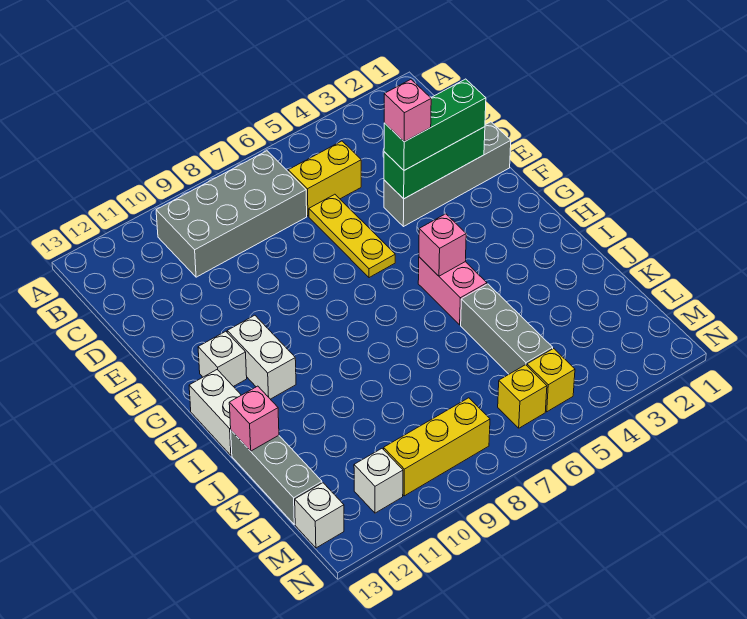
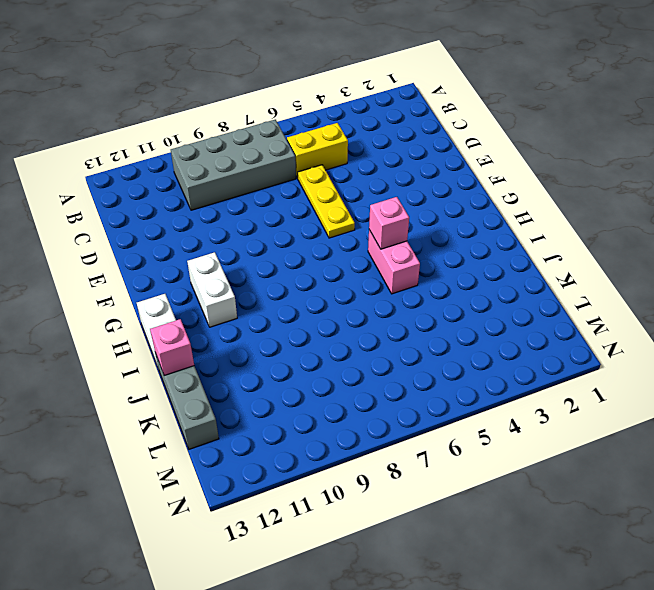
none -> grey brick E1:E4 level 1
none -> white brick G12 level 1
none -> grey brick J5:L5 level 1

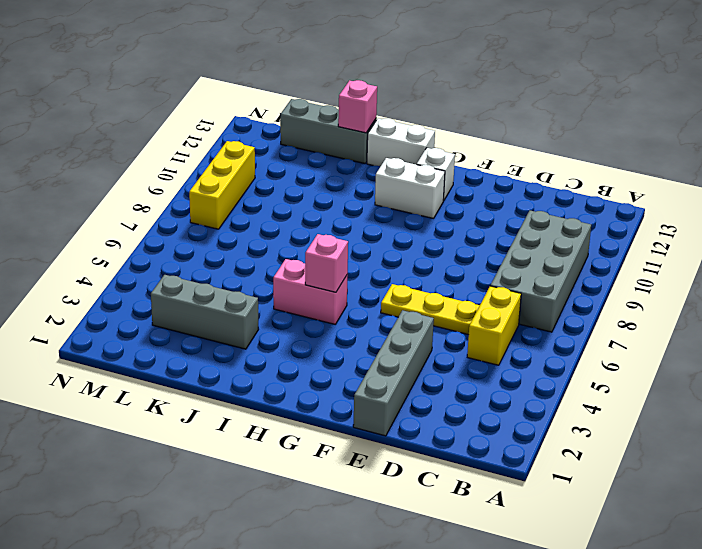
grey brick J3:L3 level 1 -> grey brick J5:L5 level 1
none -> yellow brick M5 level 1
none -> yellow brick M6 level 1
none -> white brick M11 level 1

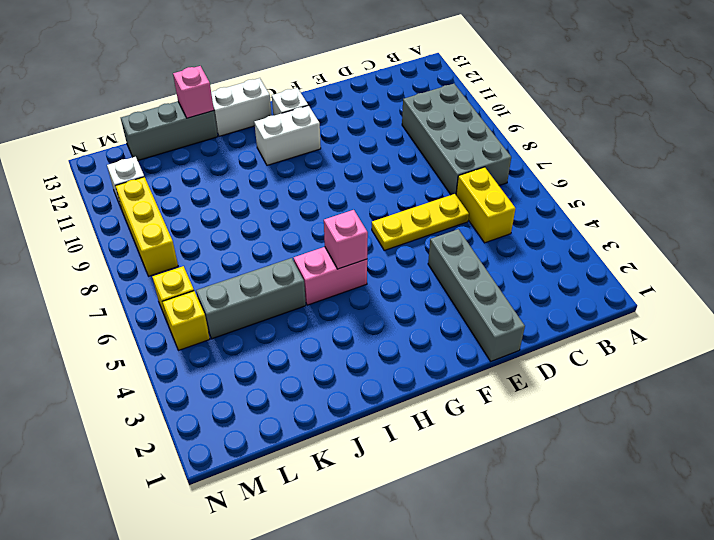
none -> white brick M13 level 1
none -> green brick E2:E4 level 2
none -> green brick E2:E4 level 3

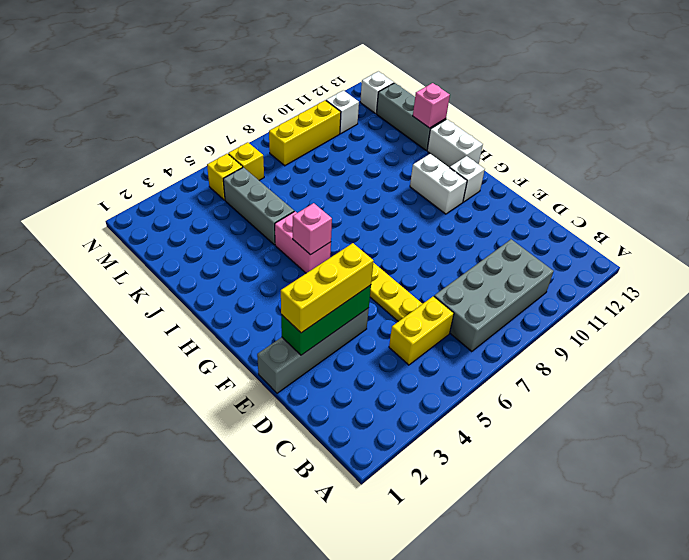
yellow brick E2:E4 level 3 -> green brick E2:E4 level 3
none -> pink brick E4 level 4

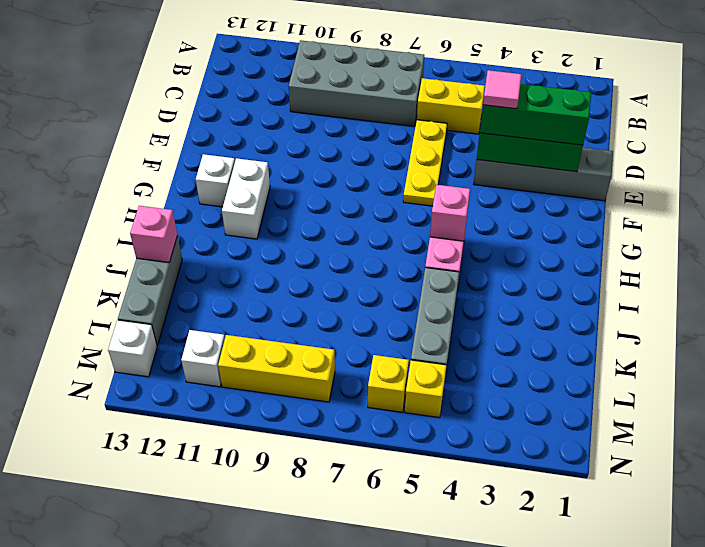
pink tile E4 level 4 -> pink brick E4 level 4
none -> white brick H13:I13 level 1

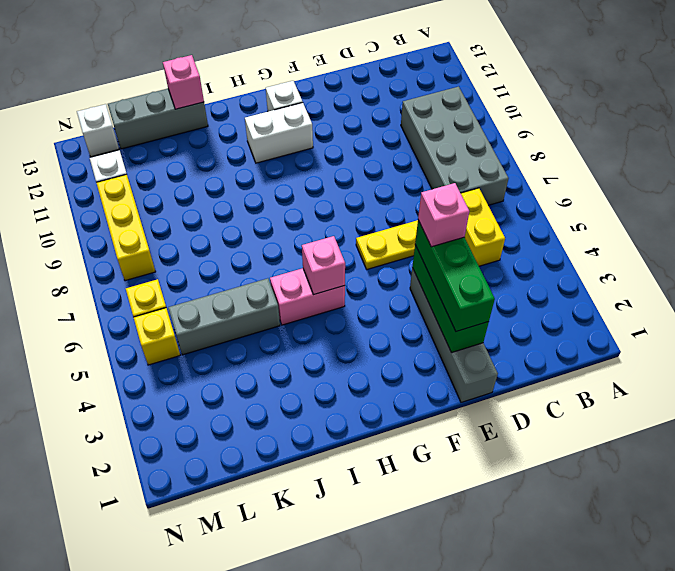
none -> white brick H13:I13 level 1

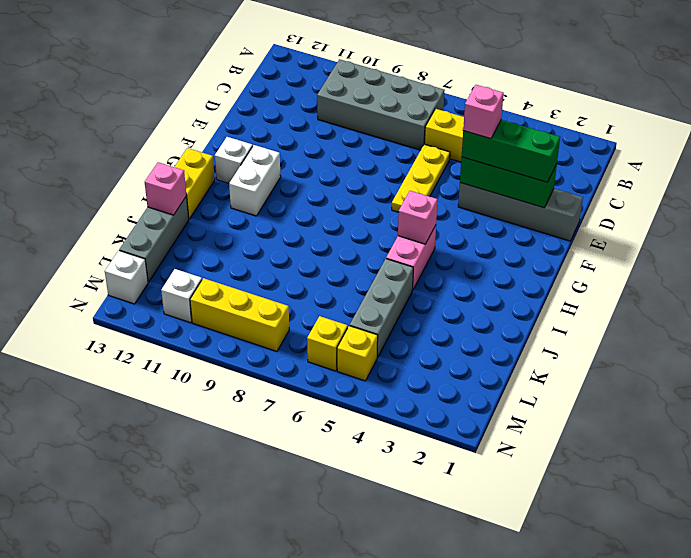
yellow brick H13:I13 level 1 -> white brick H13:I13 level 1

